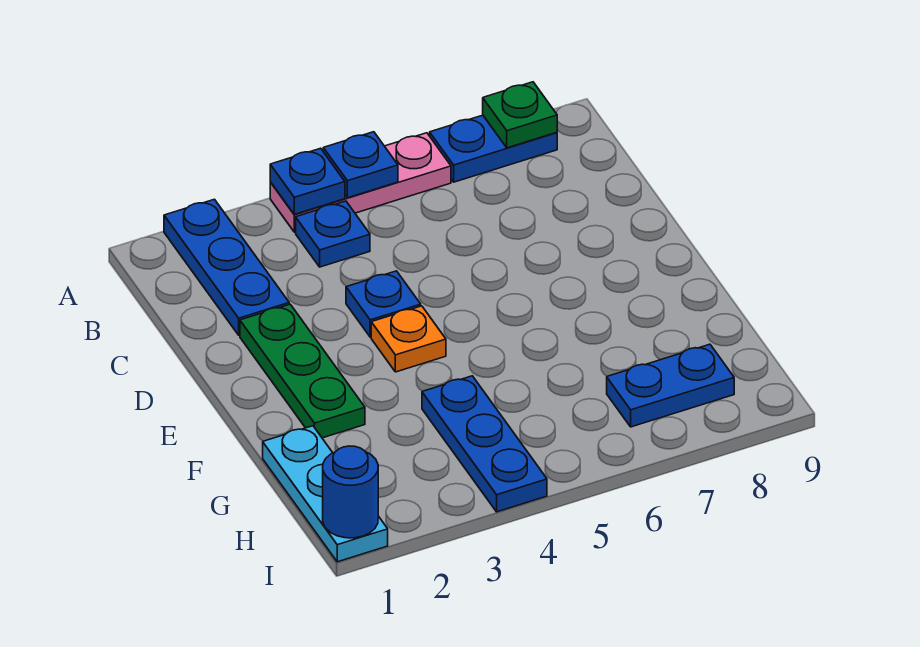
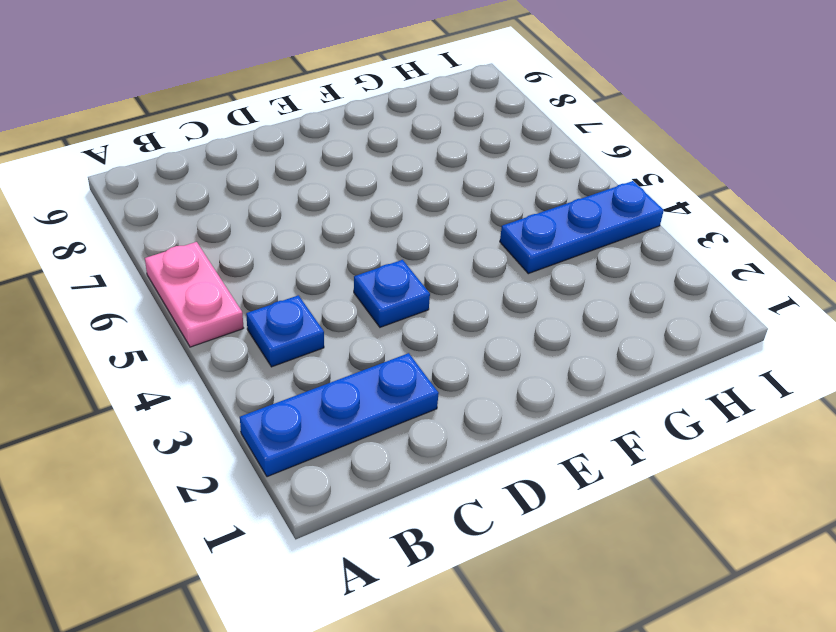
pink plate A5:A6 level 1 -> pink plate A4:A6 level 1
none -> blue plate A7:A8 level 1
none -> green plate D2:F2 level 1
none -> orange plate E4 level 1

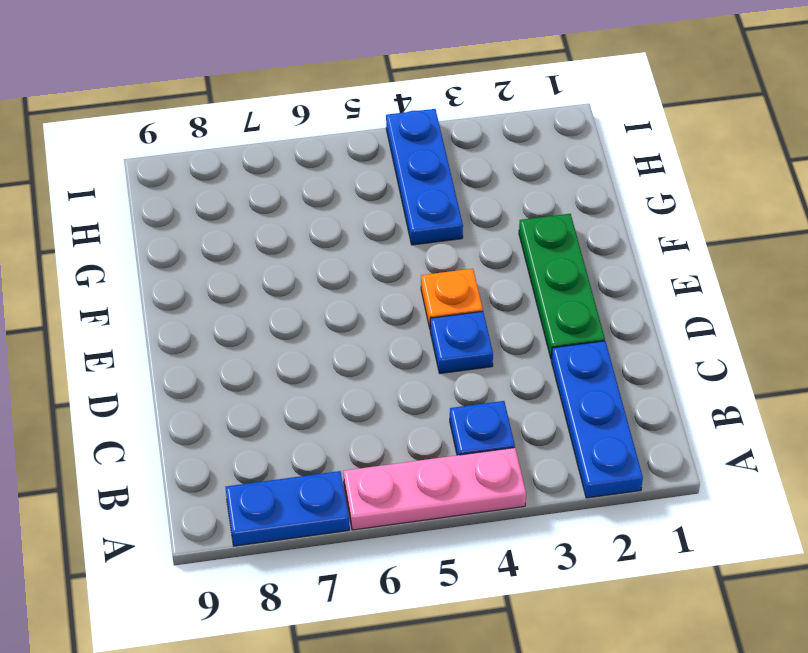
none -> cyan plate G1:I1 level 1
none -> blue plate H7:H8 level 1
none -> blue plate A4 level 2

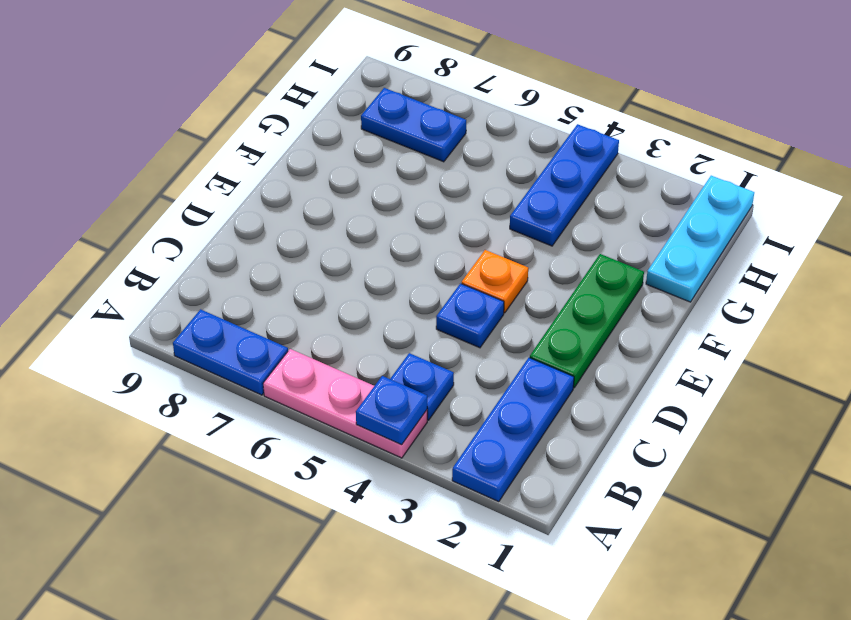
none -> blue plate A5 level 2
none -> green plate A8 level 2
none -> blue round brick I1 level 2

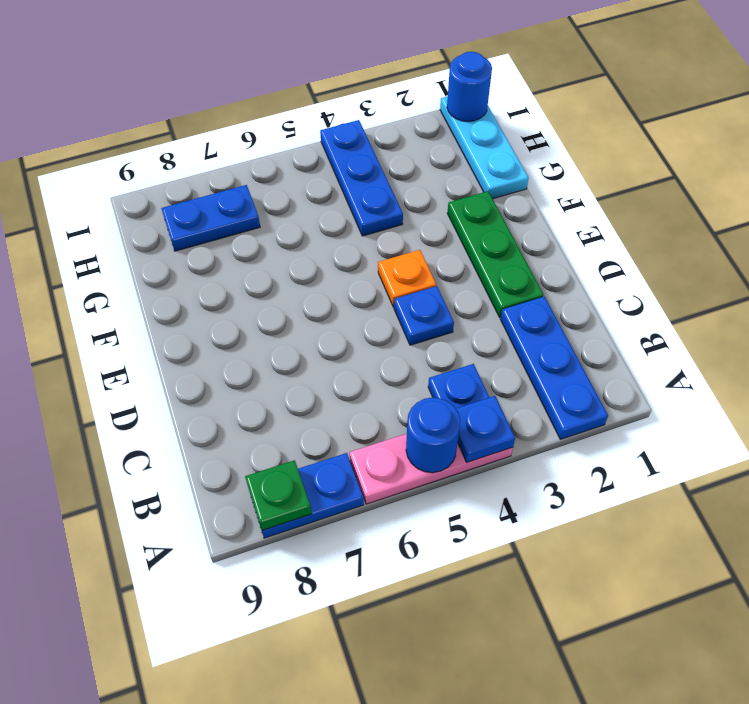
blue round brick A5 level 2 -> blue plate A5 level 2

